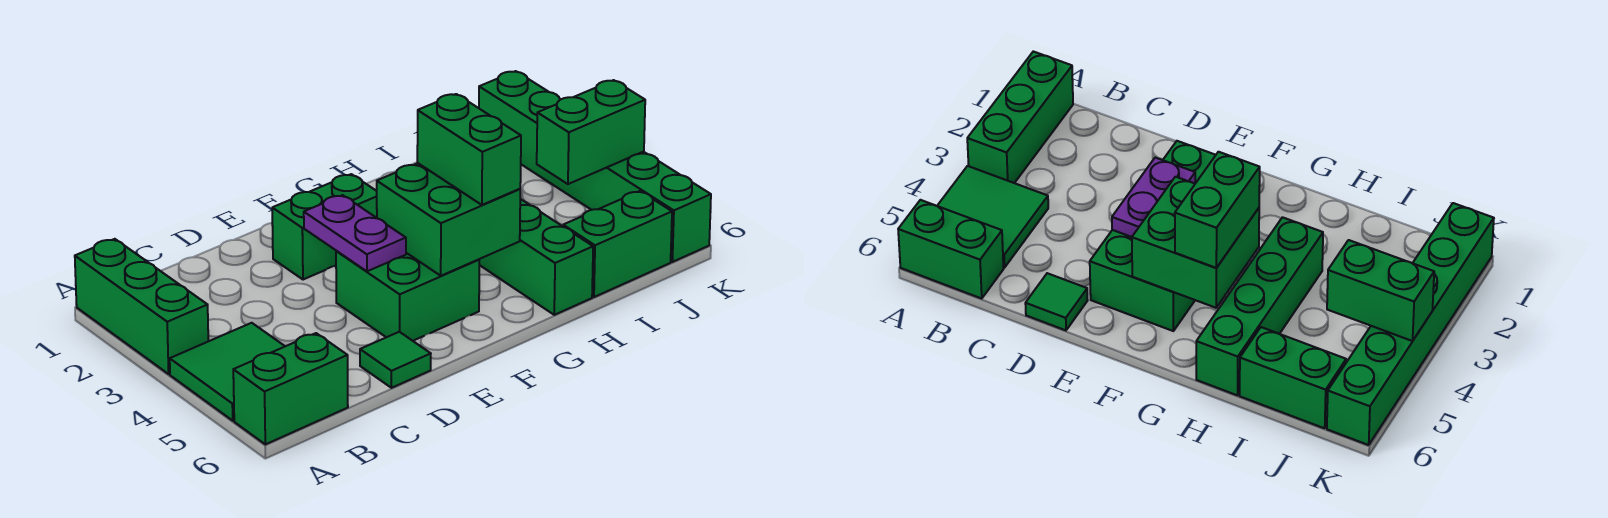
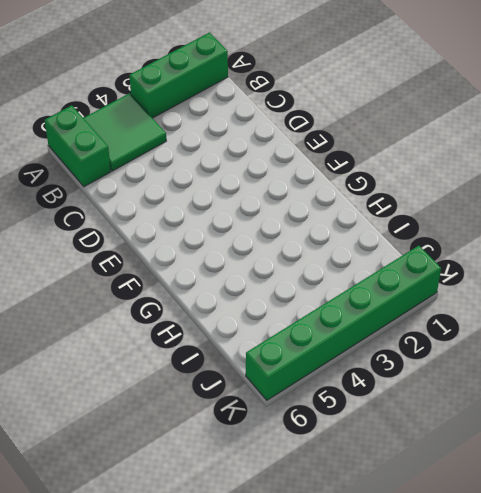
none -> green tile D6 level 1
none -> green brick E2:F2 level 1
none -> green brick E4:F5 level 1

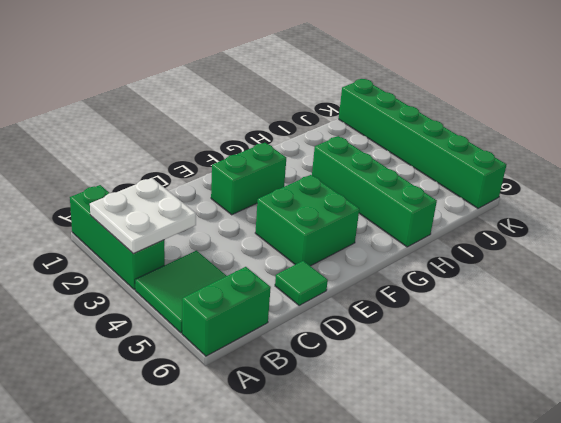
white plate A2:B3 level 2 -> none
none -> green brick I6:J6 level 1
none -> purple plate E3:E4 level 2
none -> green brick F4:G5 level 2

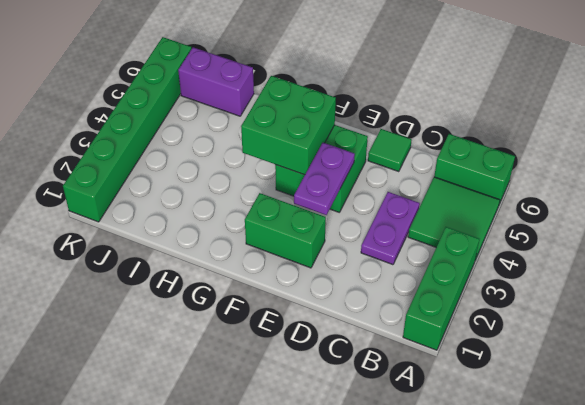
purple plate C3:C4 level 1 -> none
purple brick I6:J6 level 1 -> green brick I6:J6 level 1
none -> green brick H3:H6 level 1
none -> green brick J4:K4 level 2
none -> green brick G4:G5 level 3

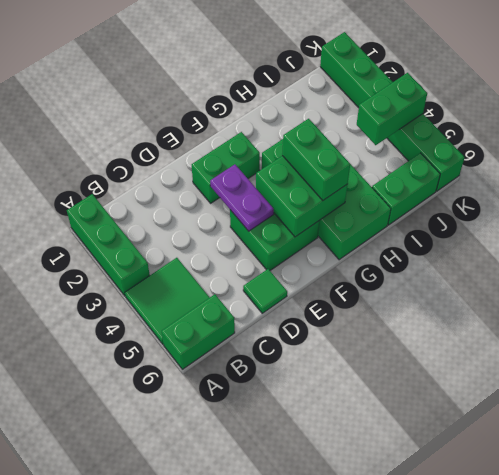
green brick G3:H6 level 1 -> green brick H3:H6 level 1

